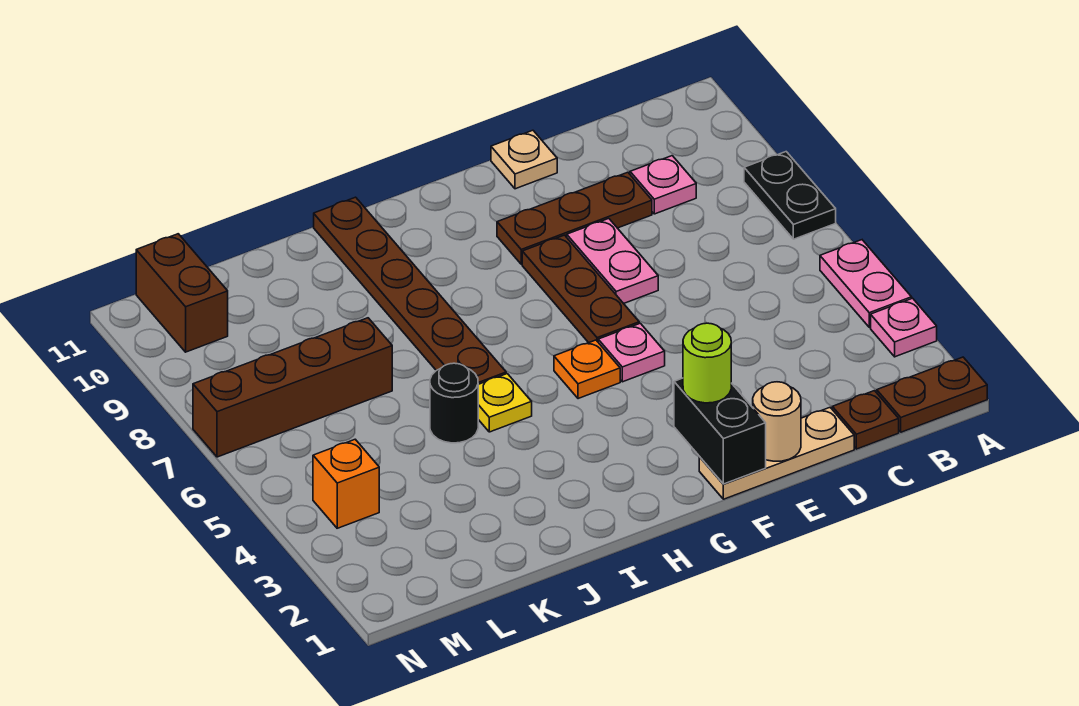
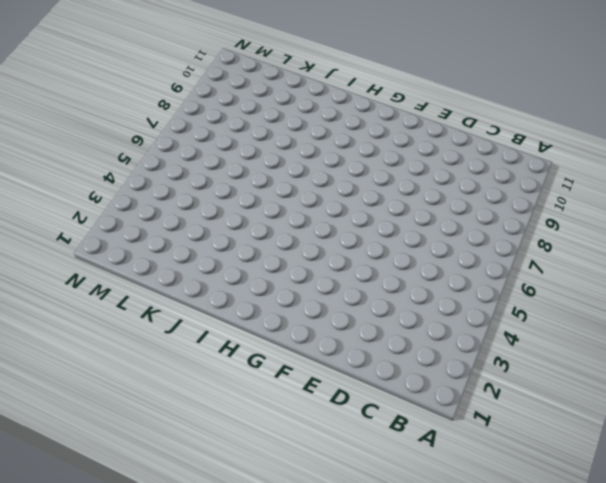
none -> brown plate A1:B1 level 1
none -> pink plate A3 level 1
none -> pink plate A4:A5 level 1

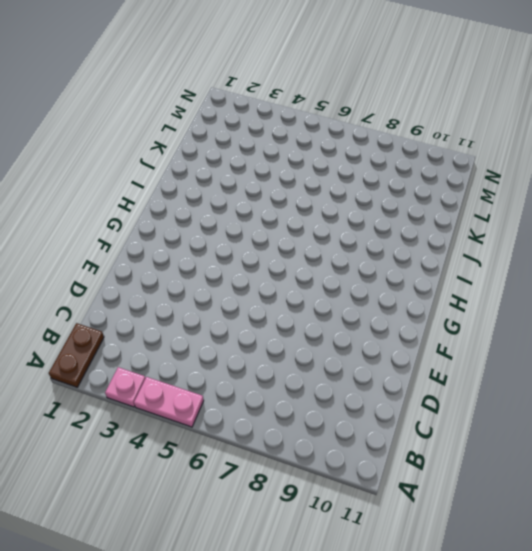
none -> black plate A7:A8 level 1
none -> brown plate C1 level 1
none -> pink plate C9 level 1

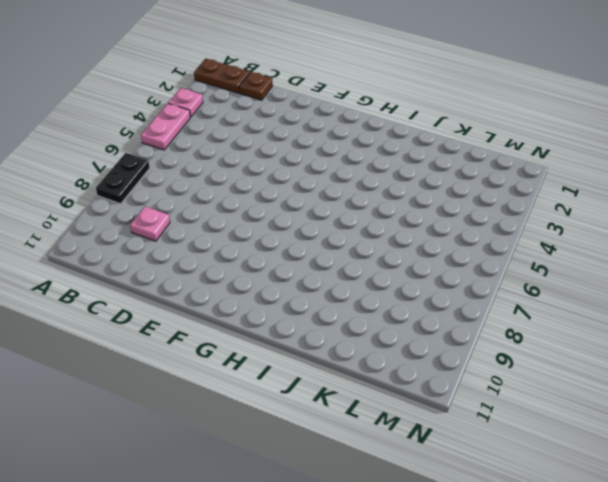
none -> tan plate D1:F1 level 1
none -> brown plate D9:F9 level 1
none -> pink plate E7:E8 level 1

